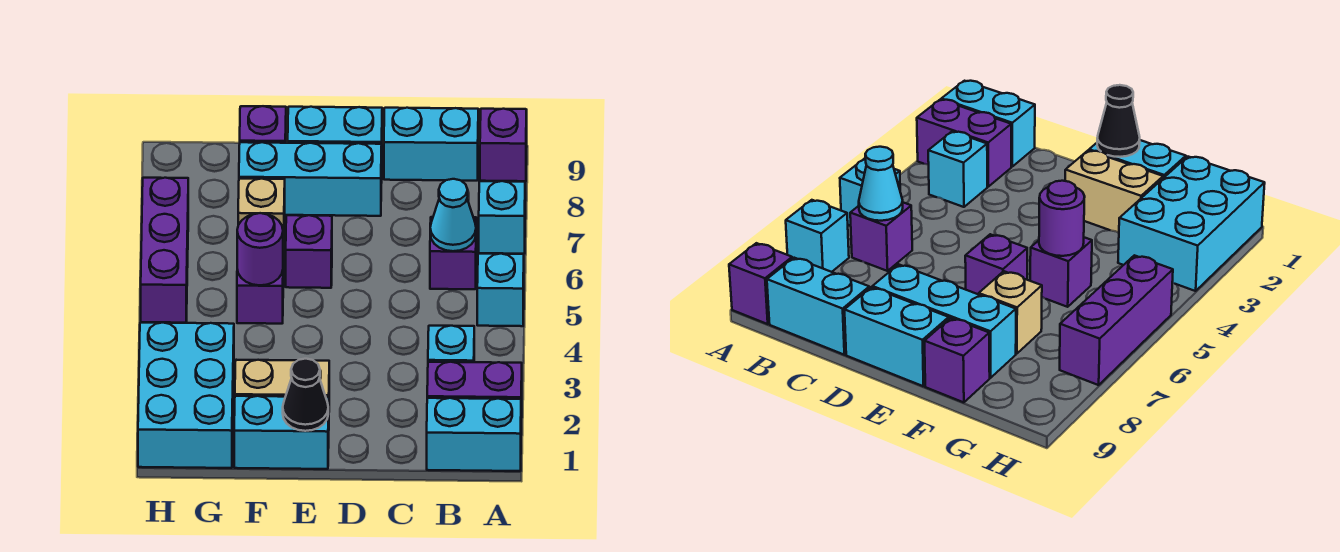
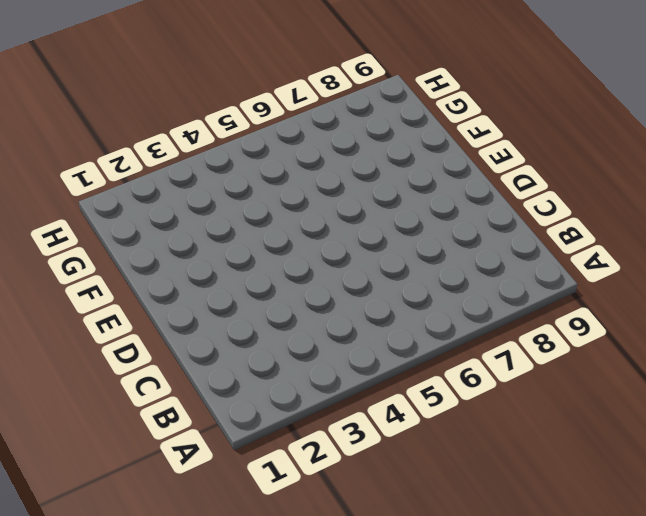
none -> cyan brick A1:B1 level 1
none -> purple brick A2:B2 level 1
none -> cyan brick A5 level 1

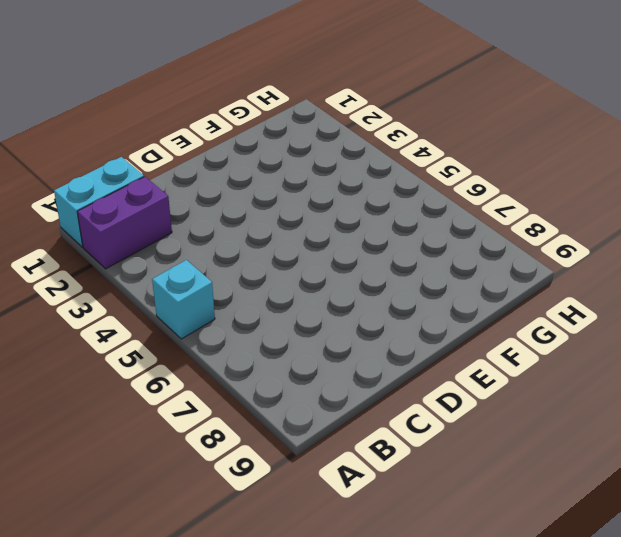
none -> cyan brick A7 level 1
none -> purple brick A9 level 1
none -> cyan brick B3 level 1

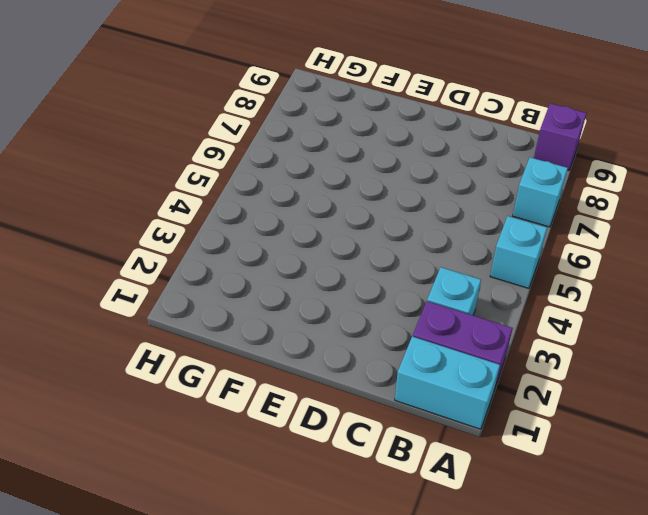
none -> purple brick B6 level 1
none -> cyan brick B9:C9 level 1
none -> cyan brick D8:F8 level 1

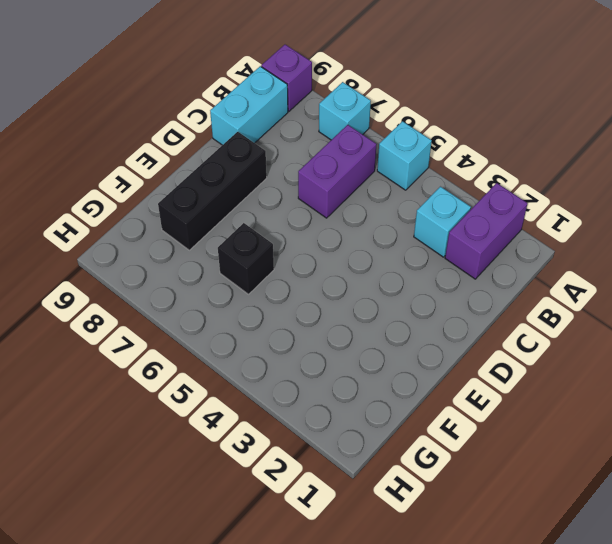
purple brick B6:C6 level 1 -> purple brick B6 level 1
black brick D8:F8 level 1 -> cyan brick D8:F8 level 1
black brick F6 level 1 -> none
none -> cyan brick A1:B1 level 1
none -> cyan brick D9:E9 level 1
none -> cyan brick E1:F1 level 1

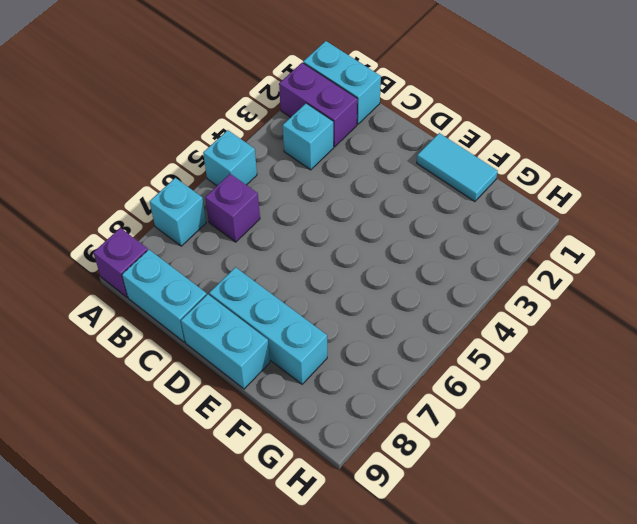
cyan tile E1:F1 level 1 -> cyan brick E1:F1 level 1
none -> tan brick E2:F2 level 1
none -> purple brick E6 level 1
none -> purple brick F5 level 1

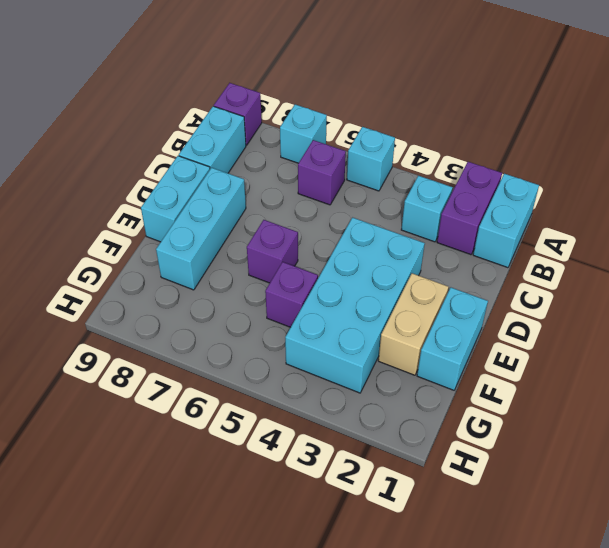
cyan brick D3:G4 level 1 -> cyan brick G1:H3 level 1
none -> tan brick F7 level 1
none -> purple brick F9 level 1
none -> purple brick H5:H7 level 1

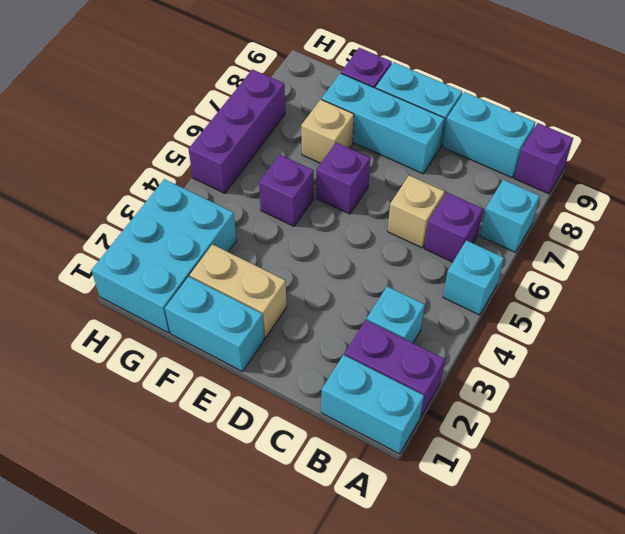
tan brick C6 level 1 -> none
none -> cyan cone B6 level 2
none -> black cone E1 level 2
none -> purple round brick F5 level 2

